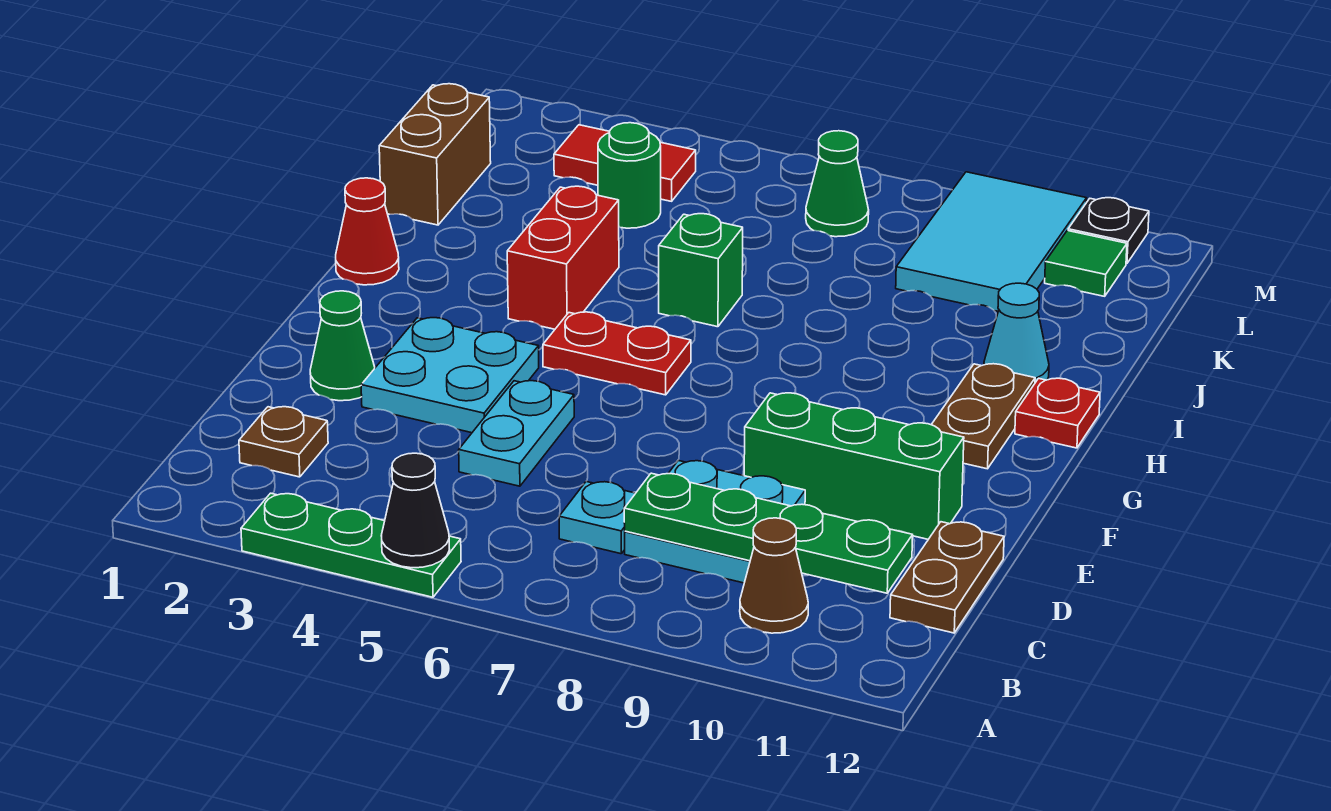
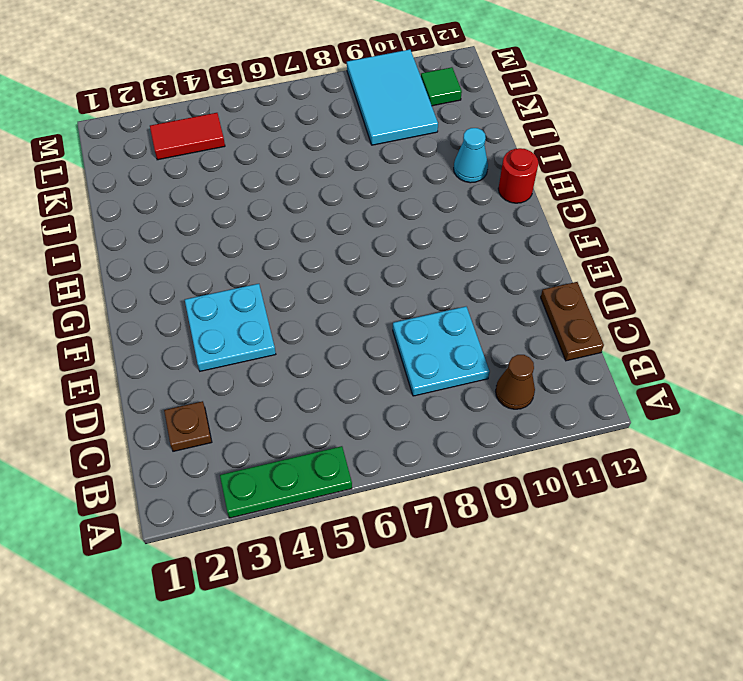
red round brick H12 level 1 -> red plate H12 level 1
none -> cyan plate C7 level 1
none -> cyan plate D5:E5 level 1
none -> green cone E2 level 1

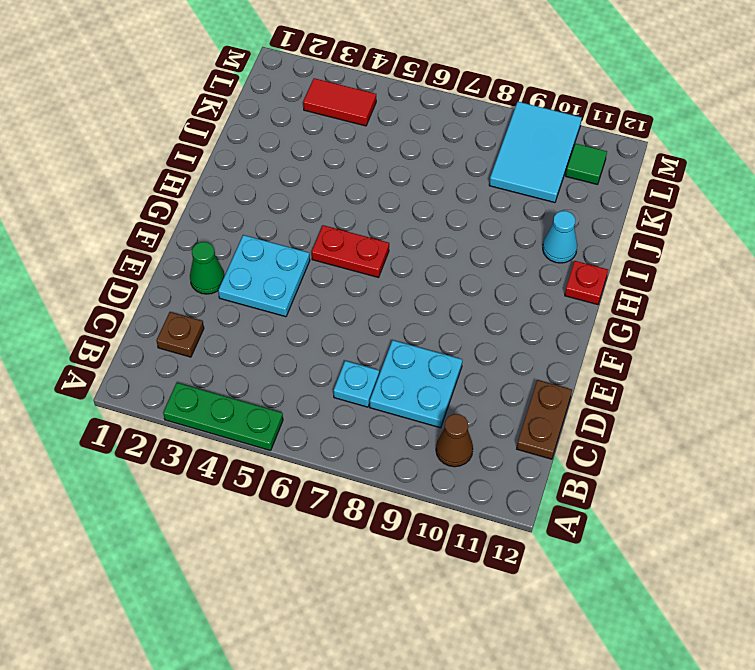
none -> cyan plate D5:E5 level 1
none -> green brick E9:E11 level 1
none -> brown plate G11:H11 level 1

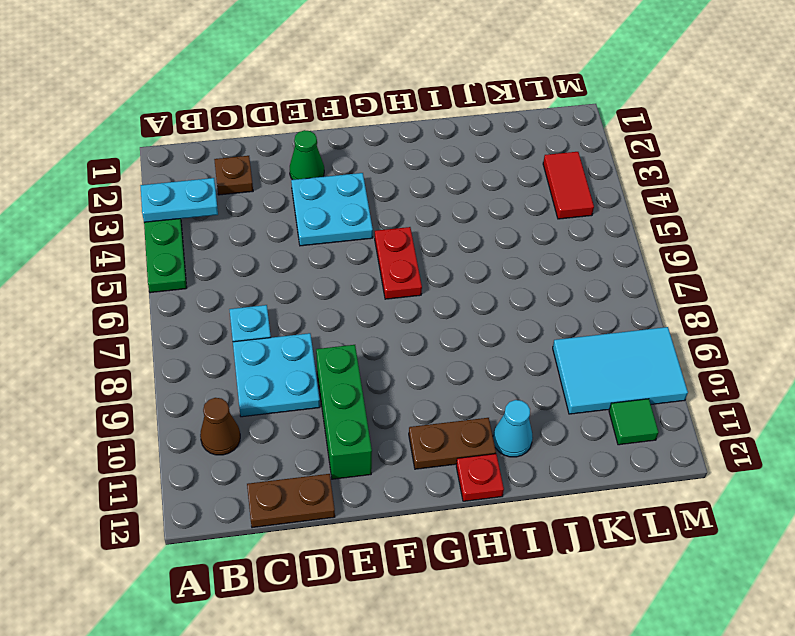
cyan plate A3:B3 level 2 -> cyan plate D5:E5 level 1
none -> red cone H1 level 1
none -> red brick H4:I4 level 1
none -> green brick I6 level 1

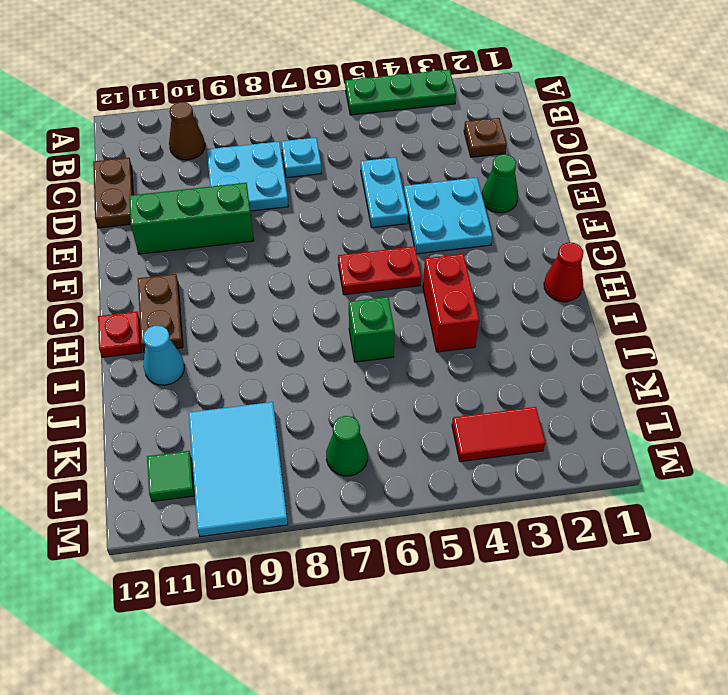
none -> brown brick J1:K1 level 1
none -> green round brick K4 level 1
none -> black plate M11 level 1

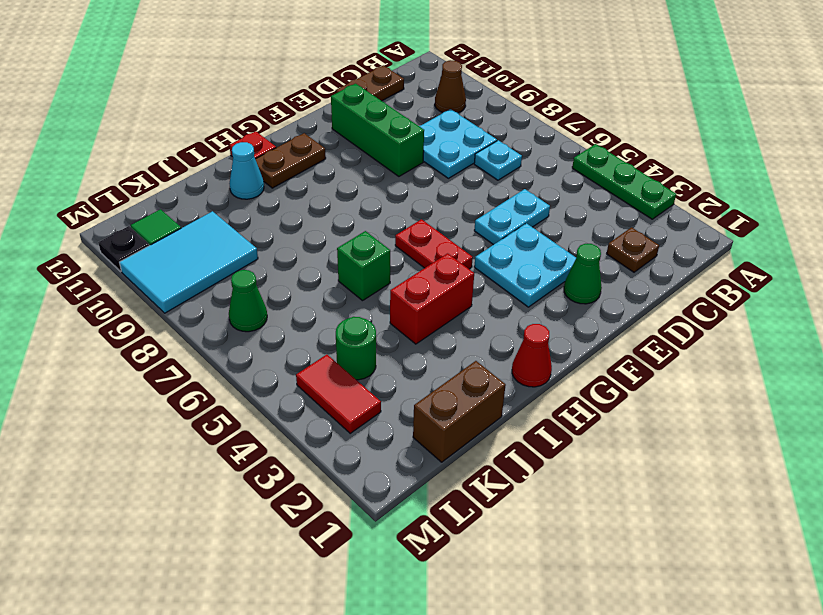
none -> black cone A5 level 2
none -> green plate C8:C11 level 2

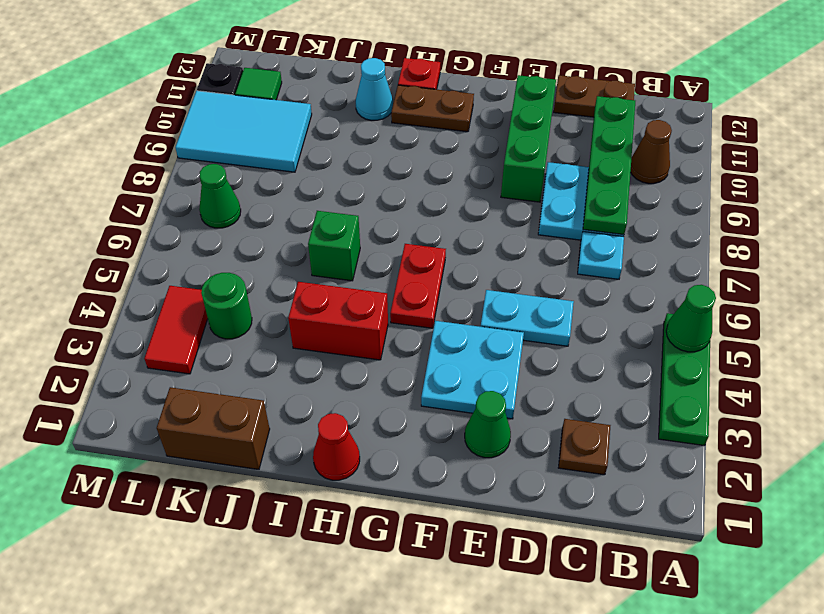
green cone A5 level 2 -> black cone A5 level 2

